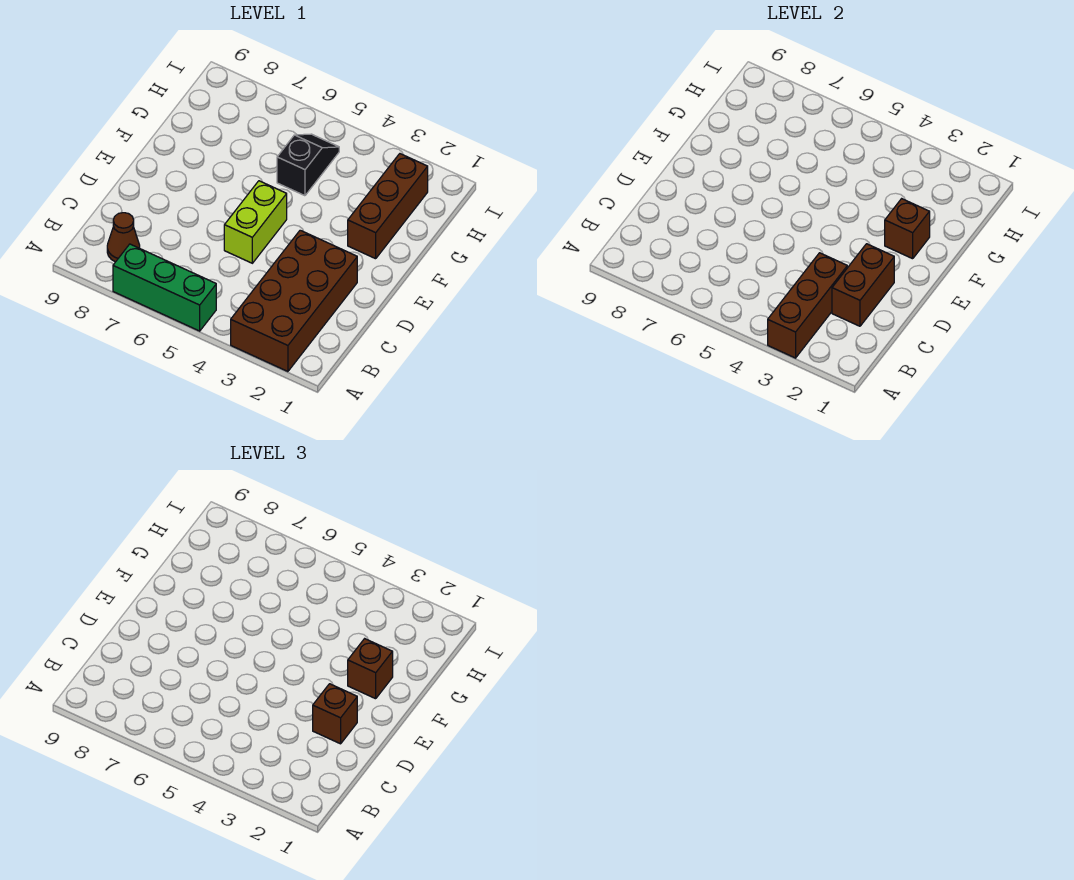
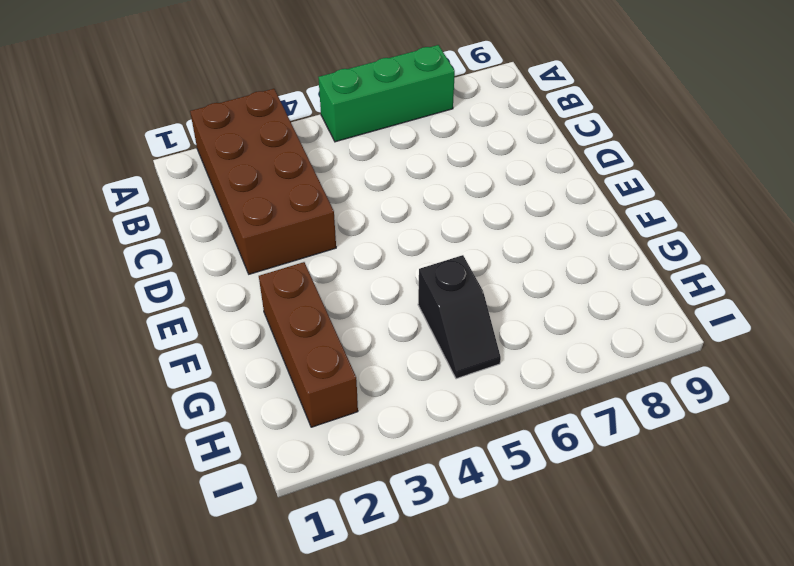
none -> brown cone B8 level 1
none -> lime brick D5:E5 level 1

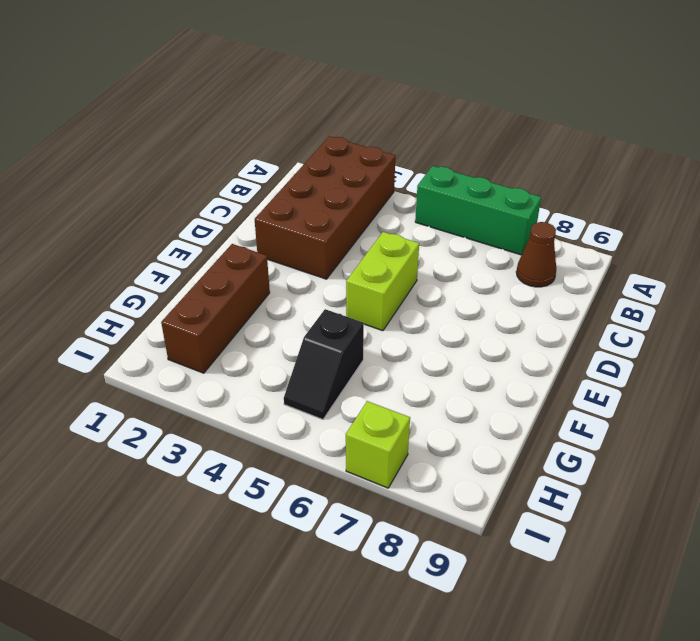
lime brick I7 level 1 -> none
none -> brown brick A3:C3 level 2
none -> brown brick C2:D2 level 2

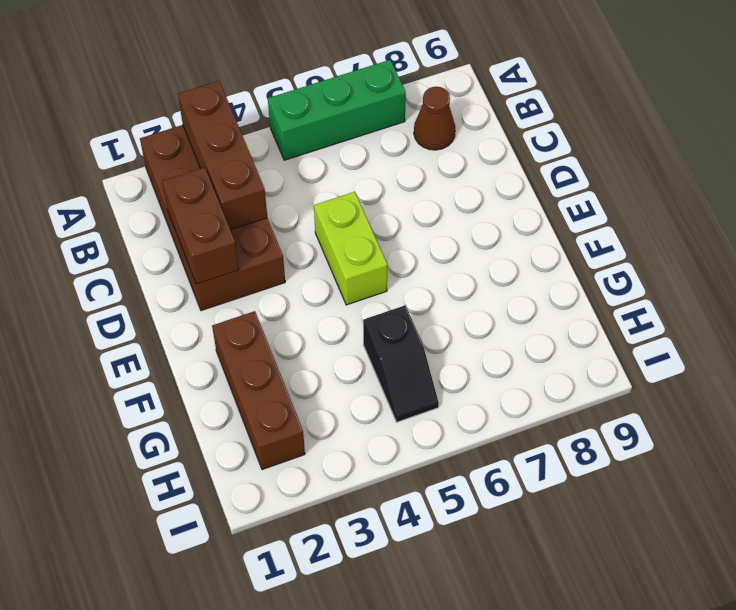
none -> brown brick F2 level 2
none -> brown brick D2 level 3

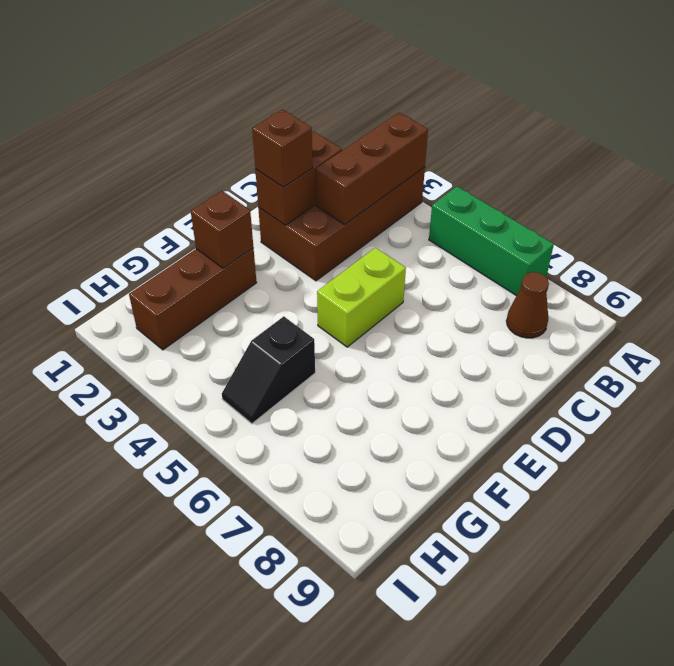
none -> brown brick F2 level 3

